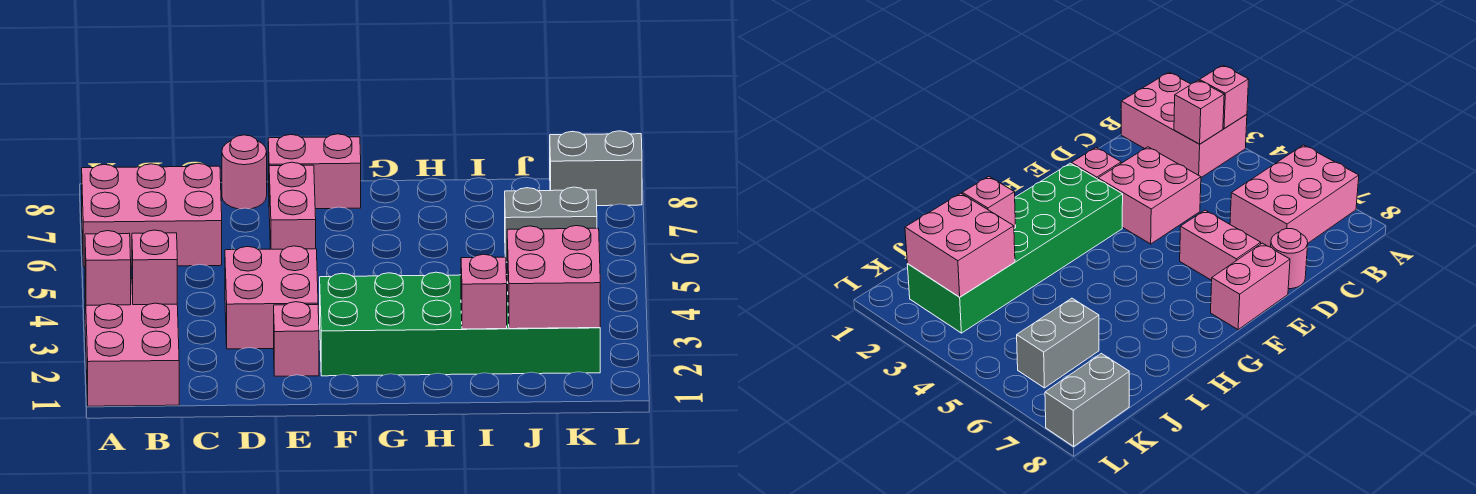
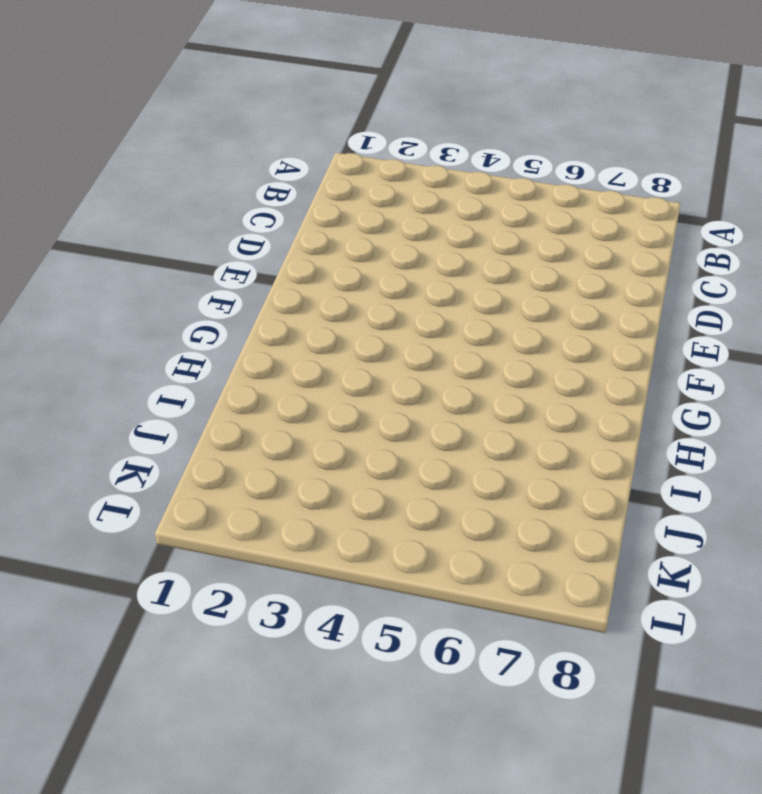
none -> pink brick A1:B3 level 1
none -> pink brick A6:C7 level 1
none -> pink brick D3:E4 level 1

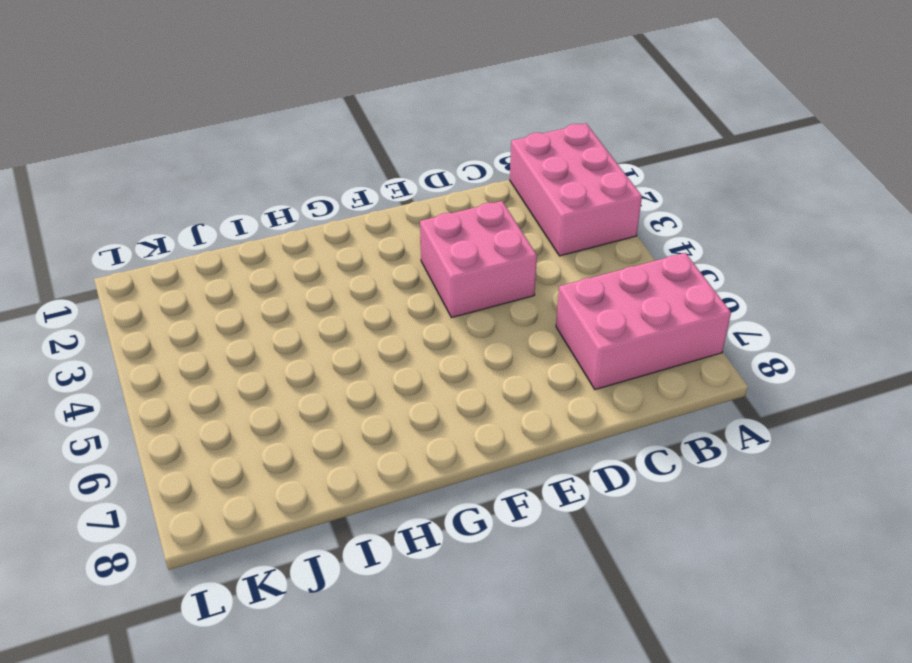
none -> pink round brick D8 level 1
none -> pink brick E2 level 1
none -> pink brick E6:E7 level 1

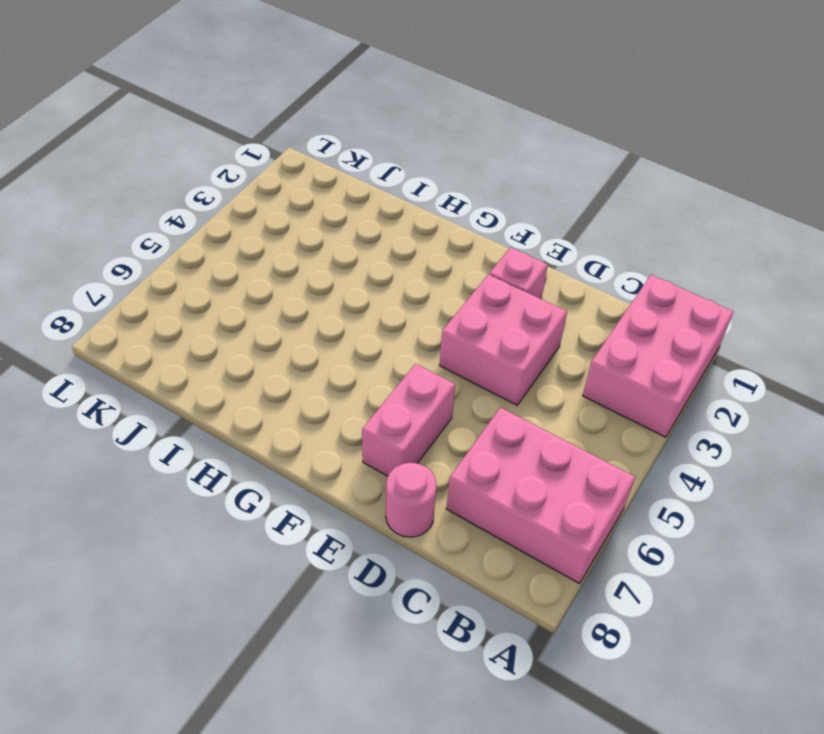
none -> pink brick E8:F8 level 1
none -> green brick F2:K3 level 1
none -> grey brick J6:K6 level 1

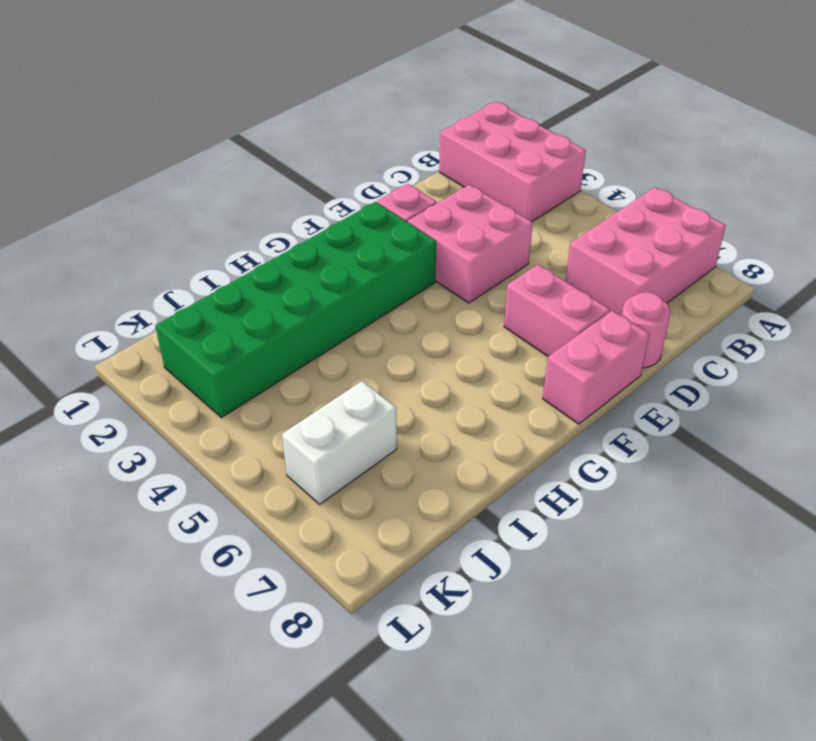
white brick J6:K6 level 1 -> grey brick J6:K6 level 1
none -> grey brick K8:L8 level 1
none -> pink brick A3 level 2
none -> pink brick B3 level 2

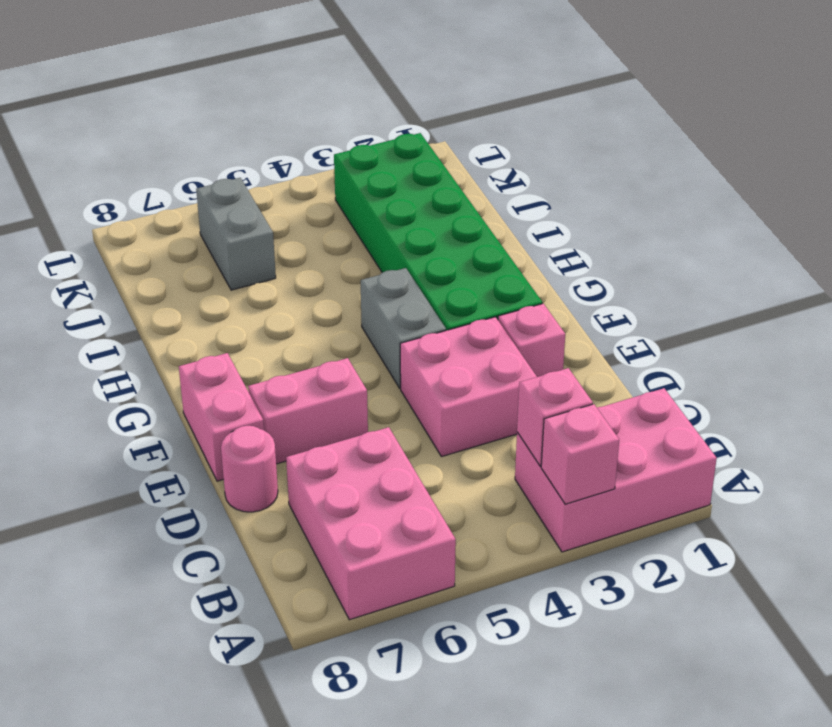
grey brick F4:G4 level 1 -> grey brick K8:L8 level 1
none -> pink brick I2 level 2
none -> pink brick J2:K3 level 2

